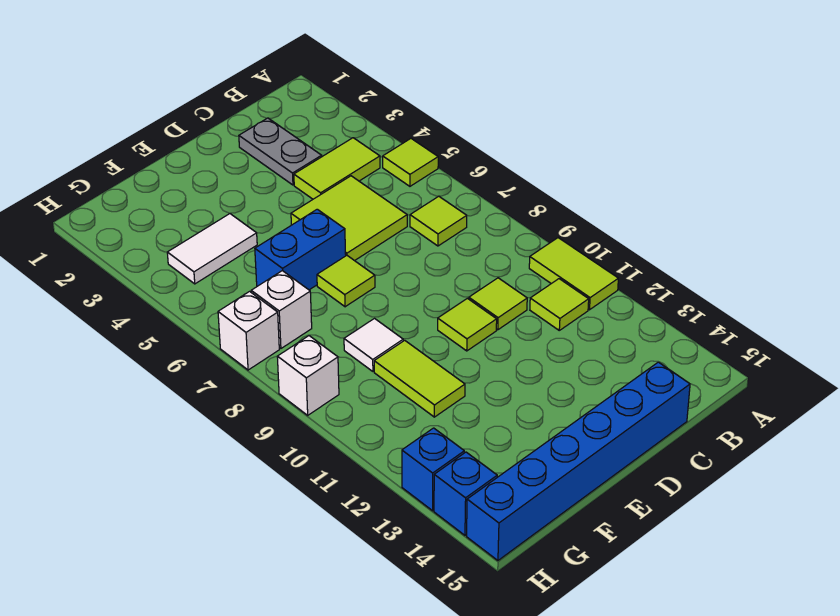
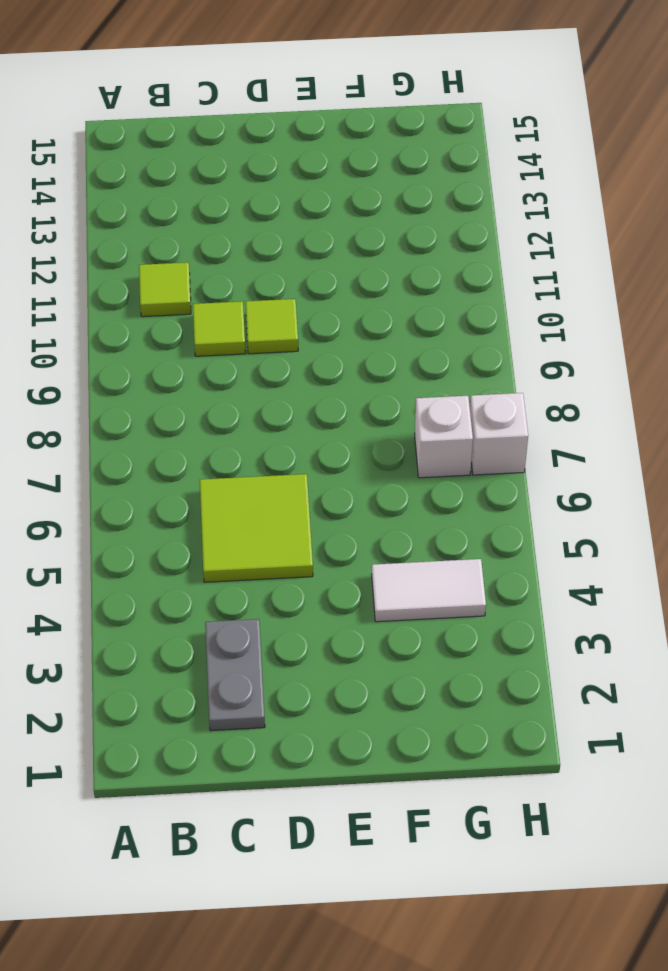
none -> lime tile A5 level 1
none -> lime tile A10:A11 level 1
none -> lime tile B4:C4 level 1

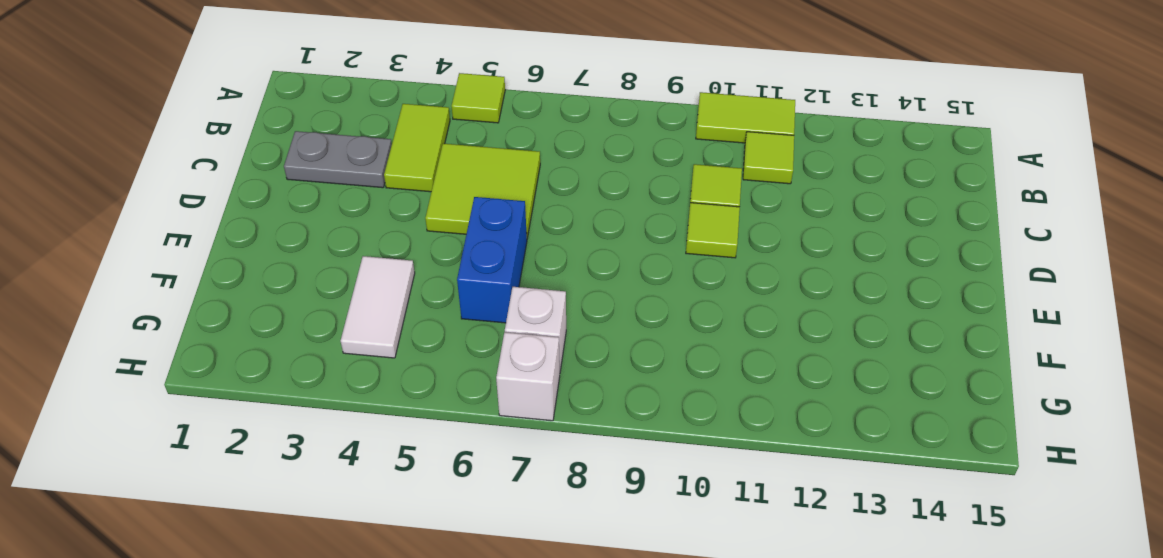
none -> lime tile B7 level 1
none -> blue brick C15:H15 level 1
none -> lime tile E7 level 1

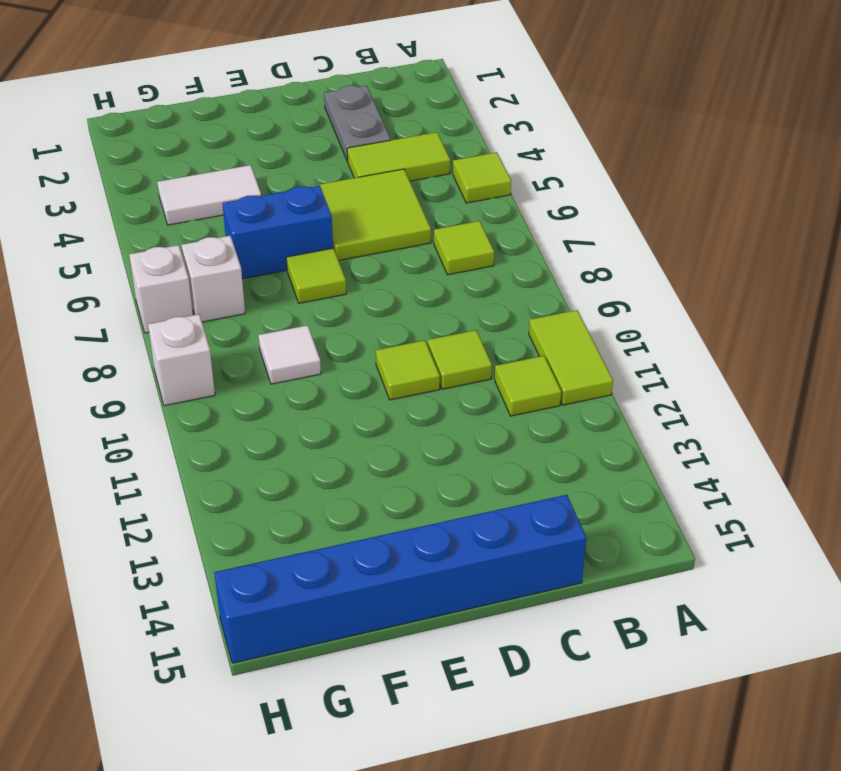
none -> lime tile F10:F11 level 1
none -> blue brick H13 level 1
none -> blue brick H14 level 1

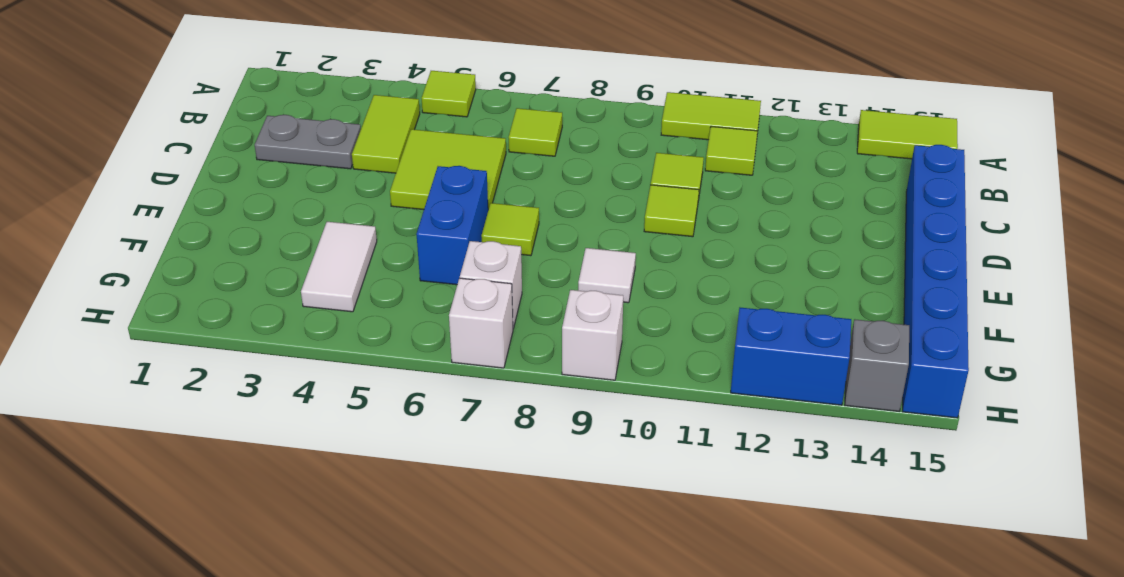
lime tile A14:A15 level 1 -> lime tile F10:F11 level 1
blue brick H12:H13 level 1 -> blue brick H13 level 1
grey brick H14 level 1 -> blue brick H14 level 1

